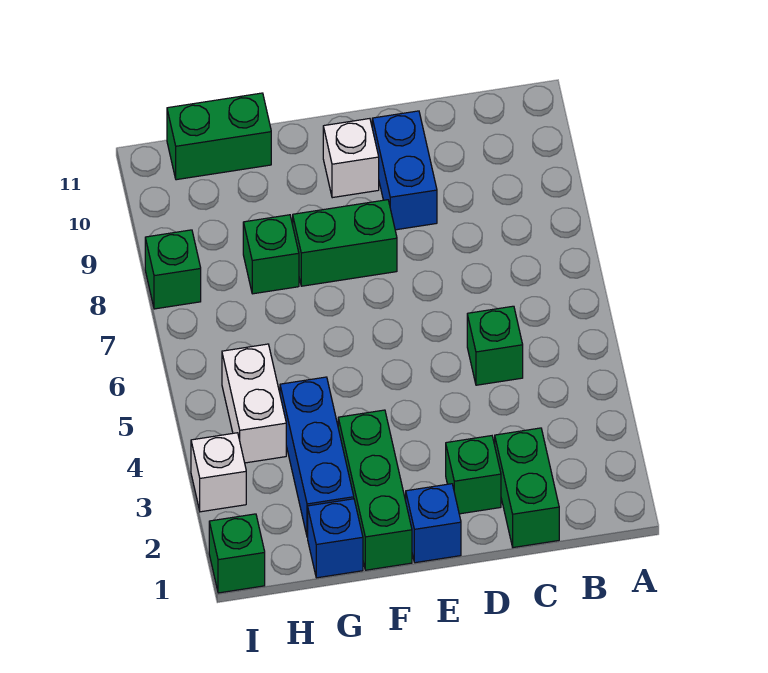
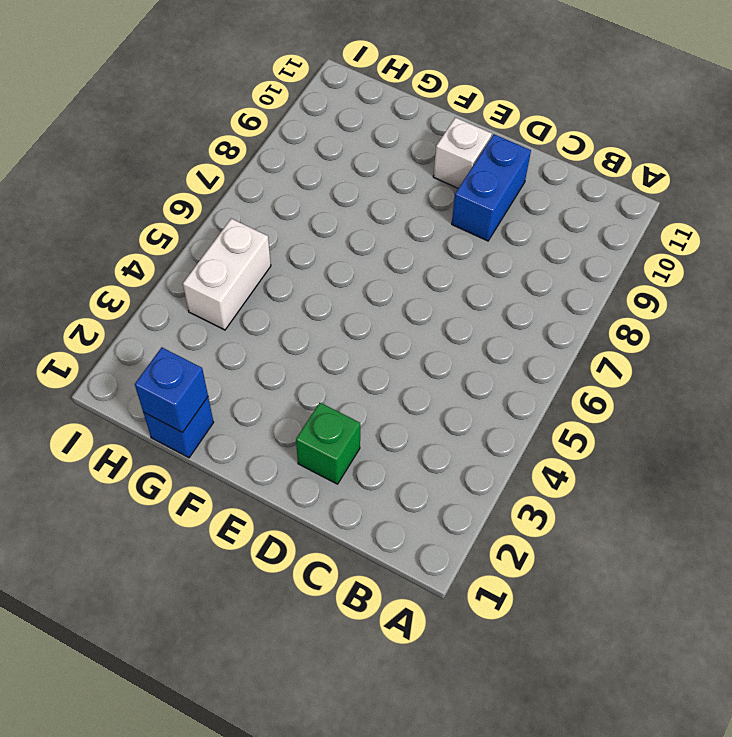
blue brick G1 level 2 -> blue brick E1 level 1
none -> green brick C1:C2 level 1
none -> green brick C5 level 1
none -> green brick E8:F8 level 1

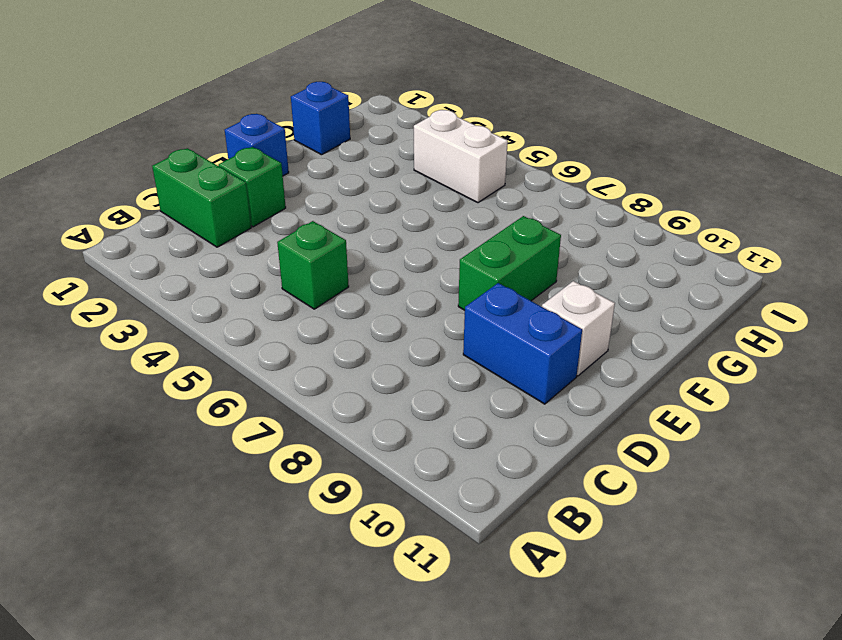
none -> green brick F1:F3 level 1
none -> blue brick G2:G4 level 1
none -> green brick G8 level 1

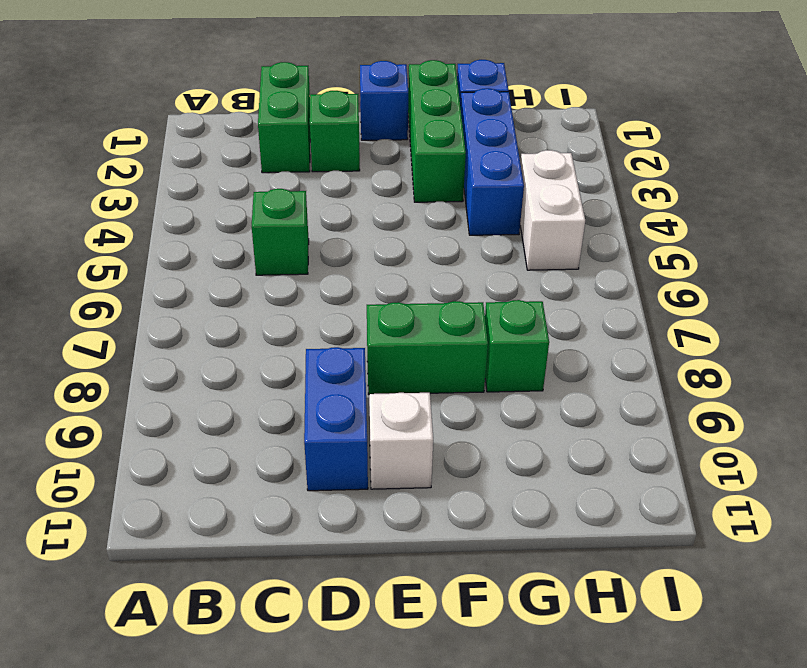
none -> green brick G11:H11 level 1
none -> green brick I1 level 1
none -> white brick I3 level 1

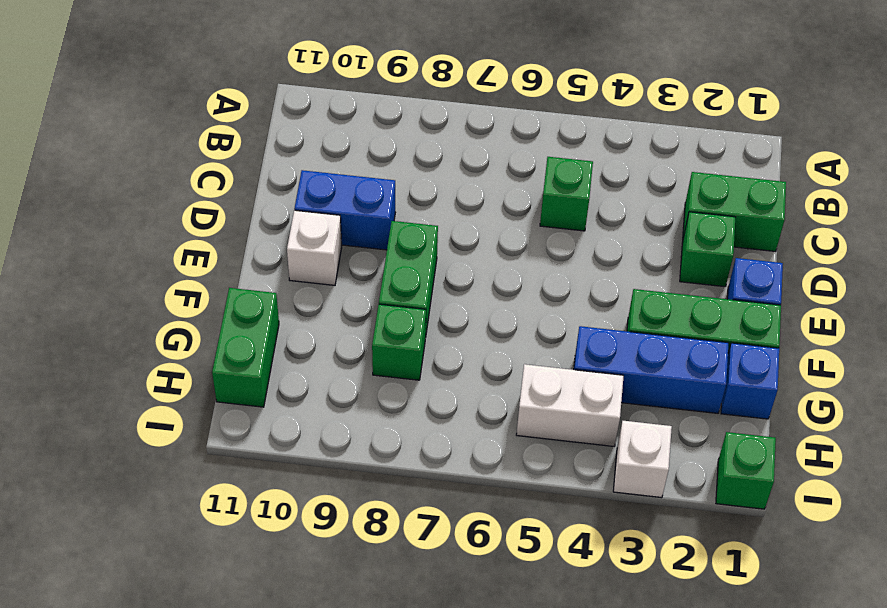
none -> green brick I8 level 1

